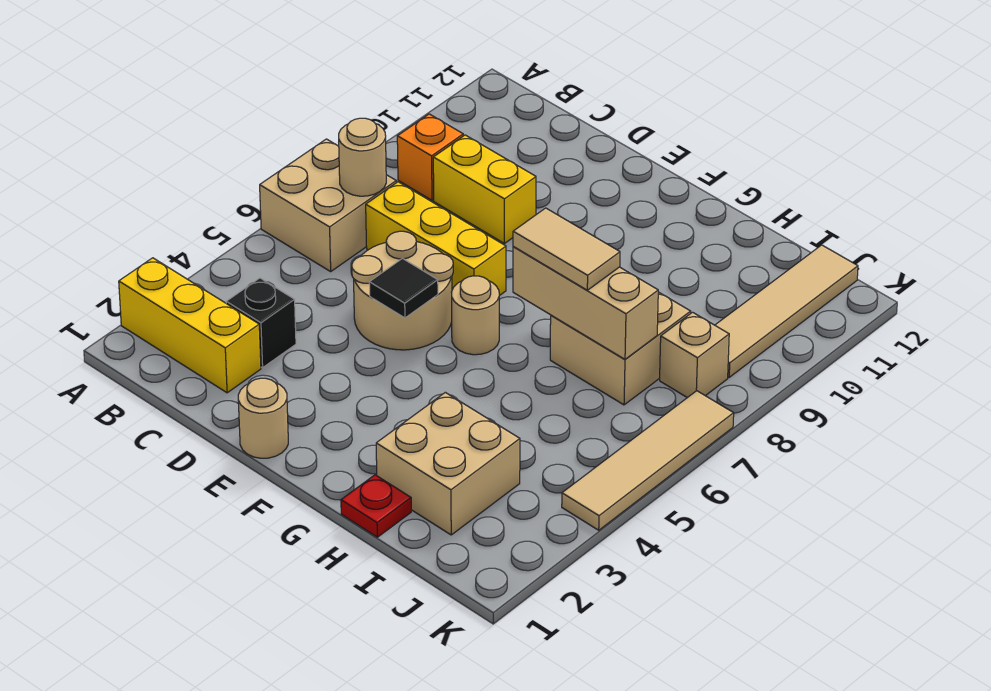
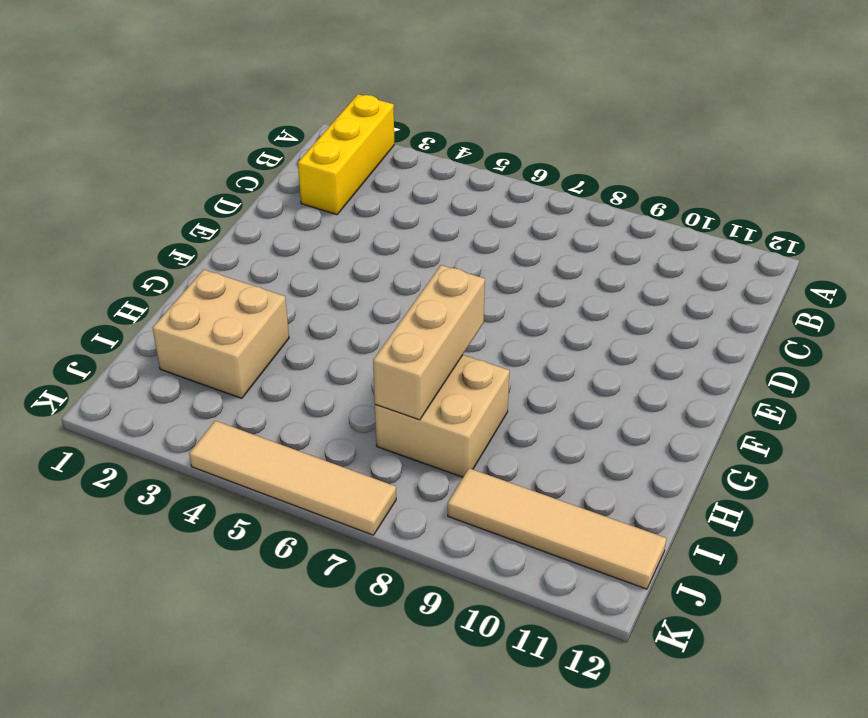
none -> tan brick A6:B7 level 1
none -> orange brick B9 level 1
none -> black brick C3 level 1

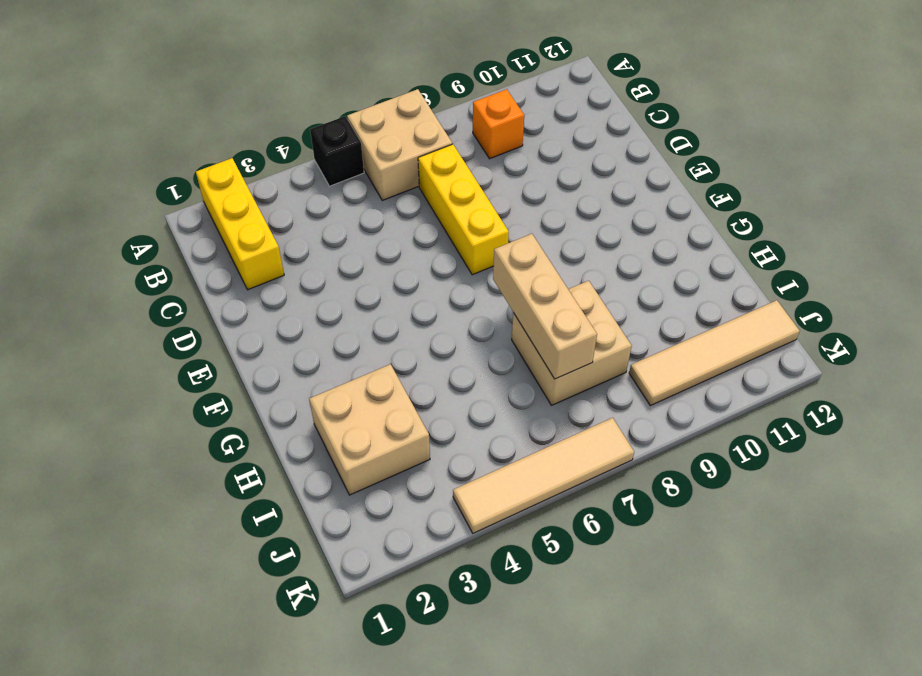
black brick A5 level 1 -> black brick C3 level 1
none -> yellow brick C9:D9 level 1
none -> tan round brick D5:E6 level 1
none -> tan round brick E1 level 1

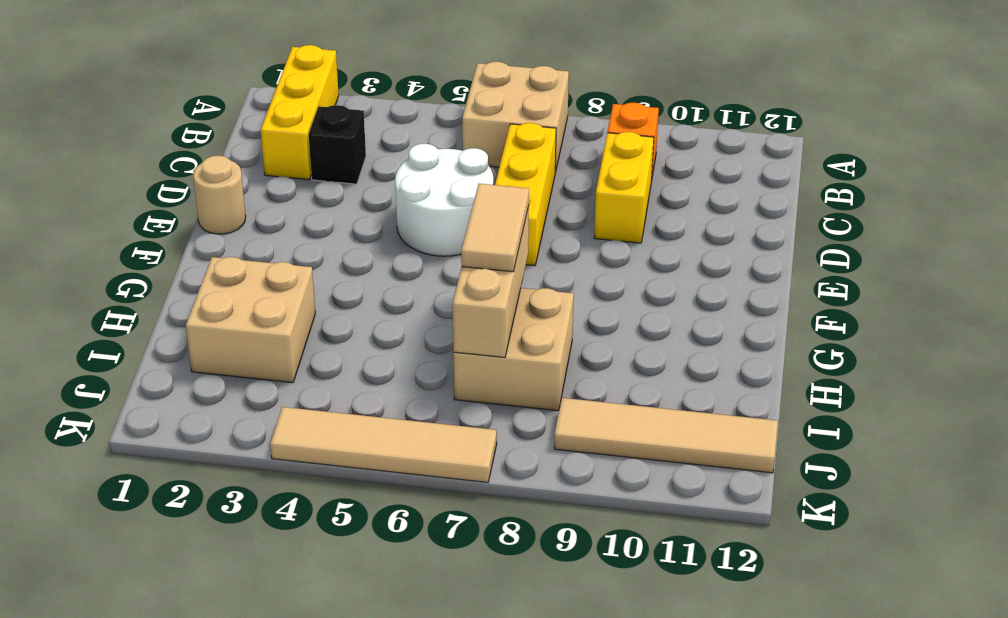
white round brick D5:E6 level 1 -> tan round brick D5:E6 level 1
none -> tan round brick F6 level 1
none -> red plate H1 level 1
none -> tan brick J8 level 1

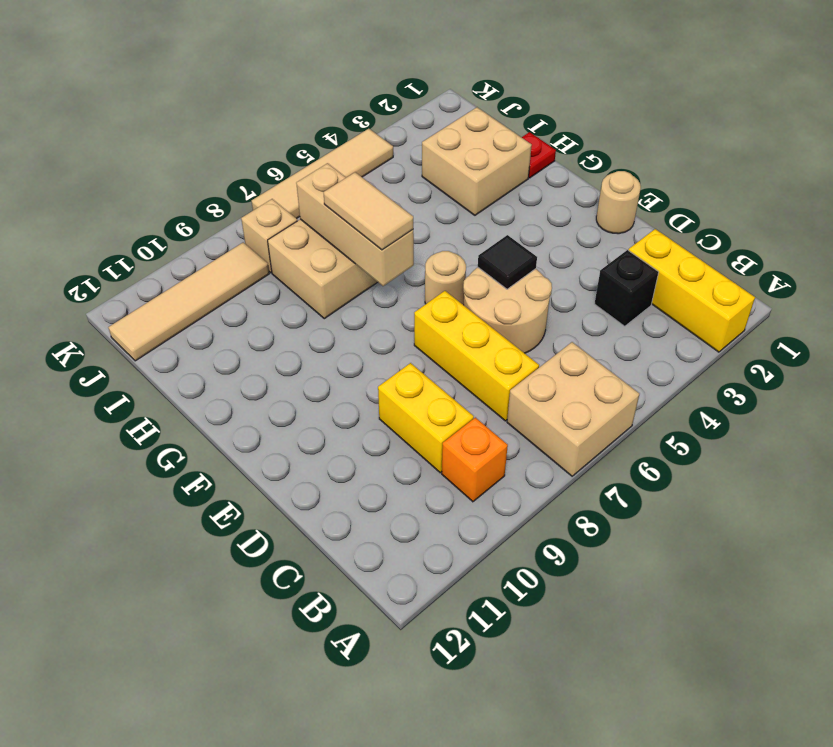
none -> tan round brick B7 level 2

